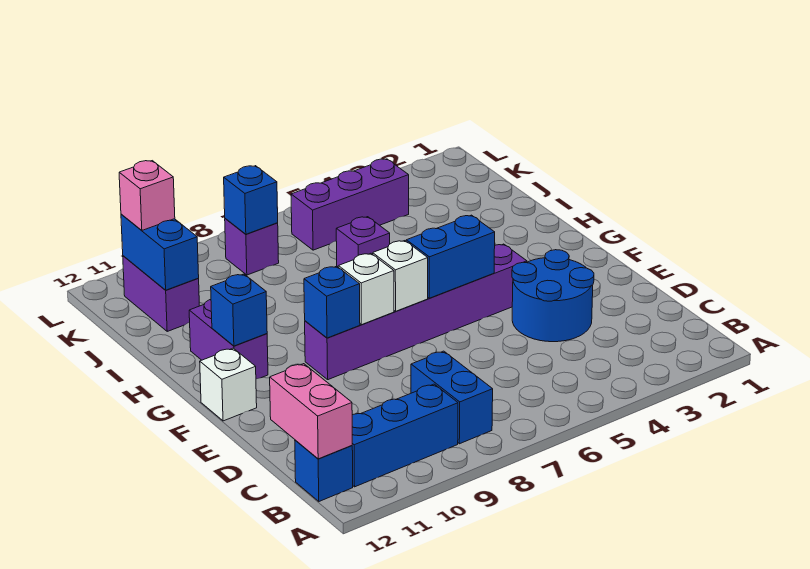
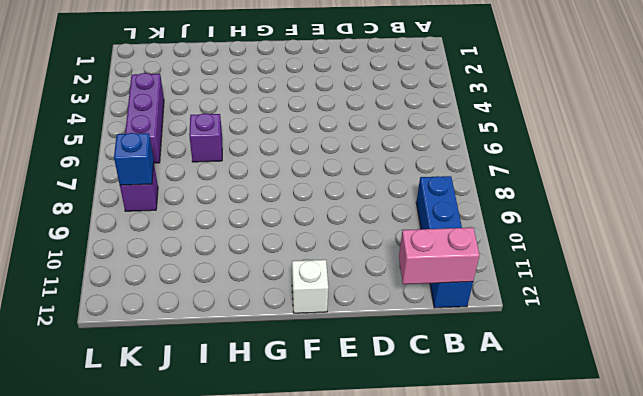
none -> blue brick B8:C8 level 1
none -> blue round brick D3:E4 level 1
none -> purple brick F4:F9 level 1

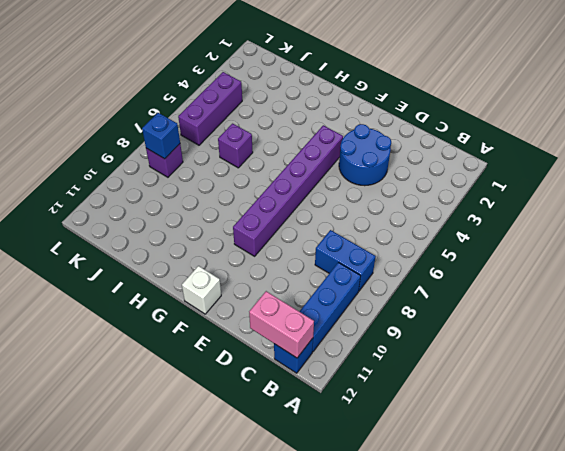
none -> purple brick G11:H11 level 1
none -> purple brick J11:K11 level 1
none -> blue brick F5:F6 level 2

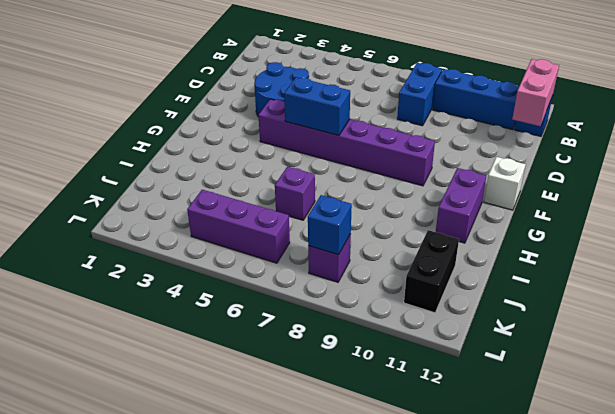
black brick J11:K11 level 1 -> purple brick J11:K11 level 1
none -> white brick F7 level 2
none -> white brick F8 level 2
none -> blue brick F9 level 2

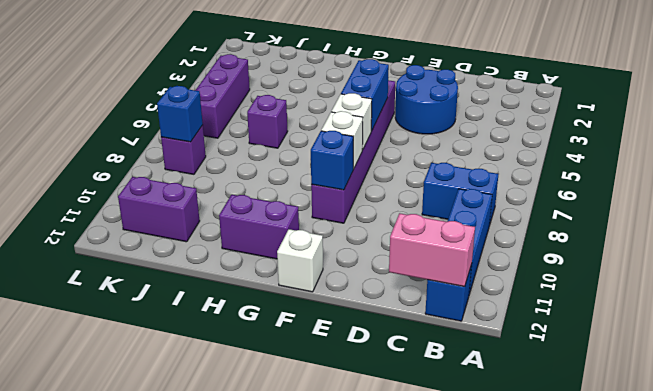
none -> blue brick G11 level 2
none -> blue brick J11:K11 level 2
none -> pink brick K11 level 3

